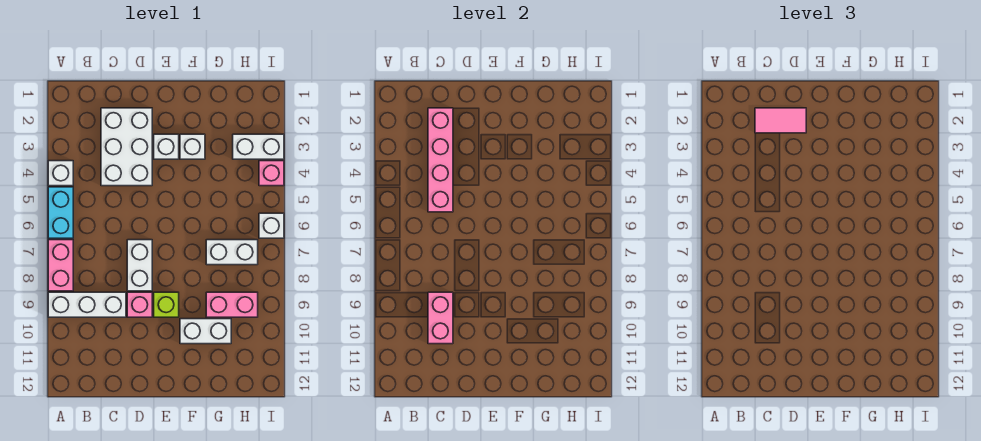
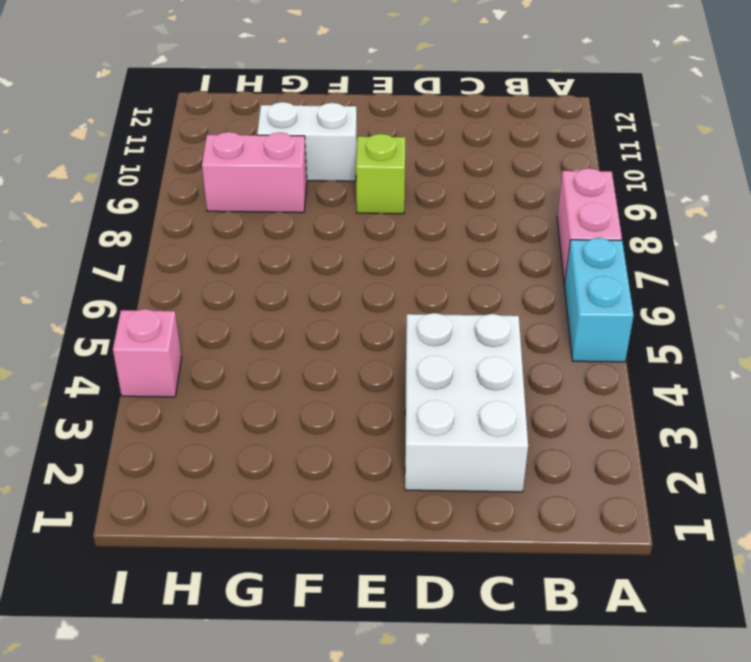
none -> white brick A4 level 1
none -> white brick A9:C9 level 1
none -> white brick D7:D8 level 1

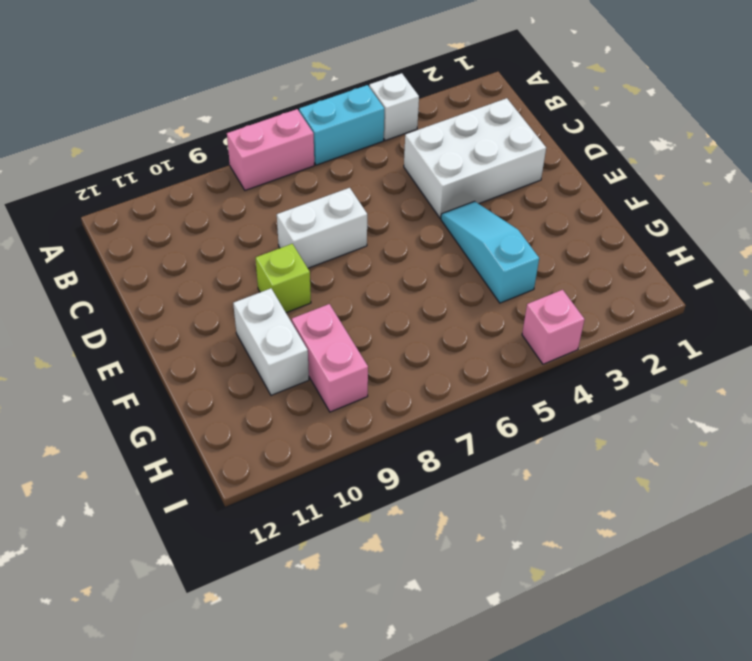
cyan slope E4:G4 level 1 top G -> none
none -> white brick A9:C9 level 1
none -> pink brick D9 level 1
none -> white brick E3 level 1

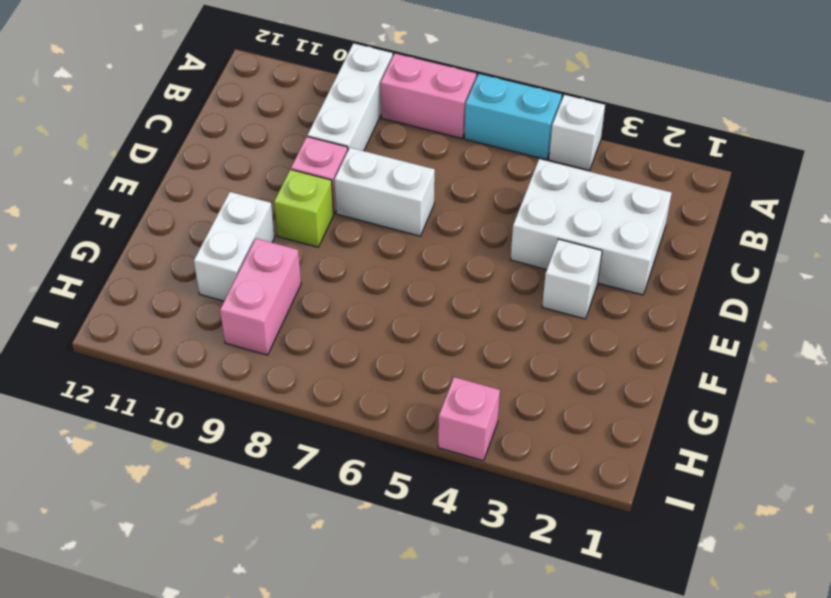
none -> white brick F3 level 1
none -> white brick G7:H7 level 1
none -> white brick H3:I3 level 1

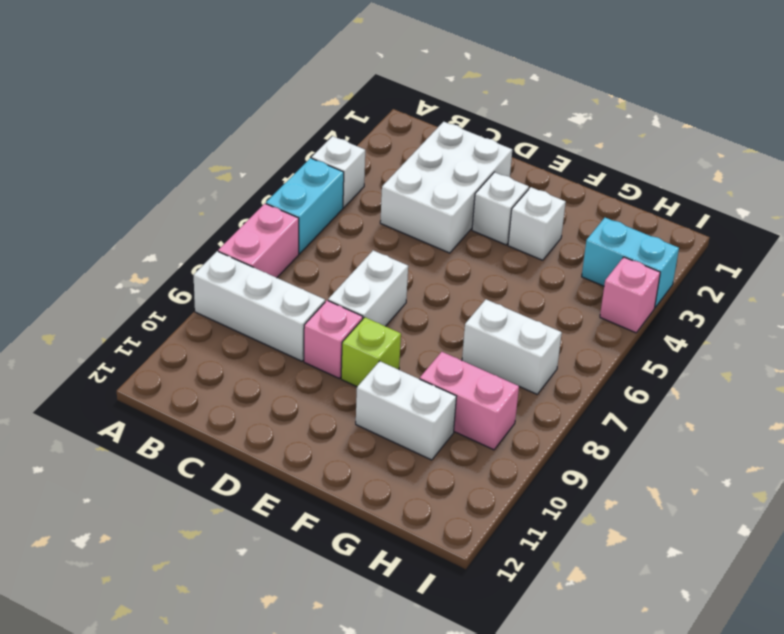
cyan brick H3:I3 level 1 -> white brick H3:I3 level 1
none -> white brick I6 level 1
none -> pink brick C2:C5 level 2
none -> pink brick C9:C10 level 2

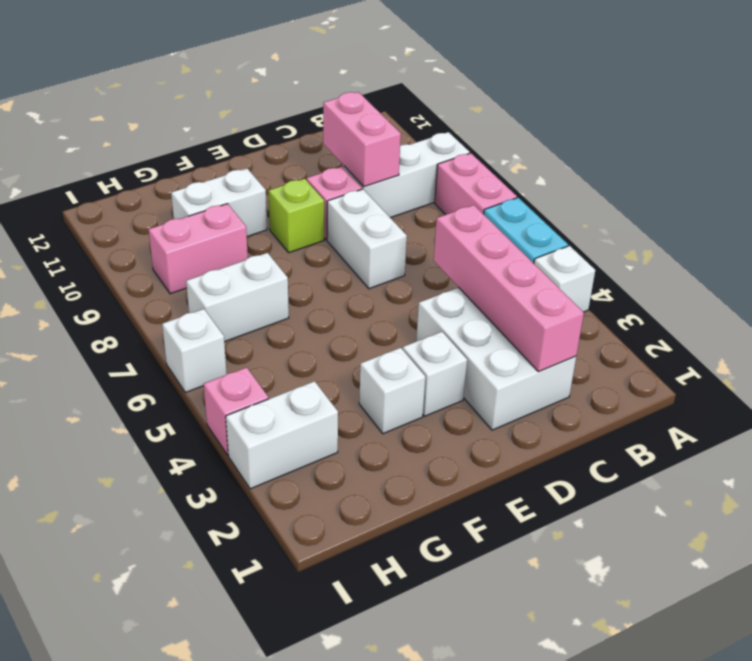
none -> pink tile C2:D2 level 3

